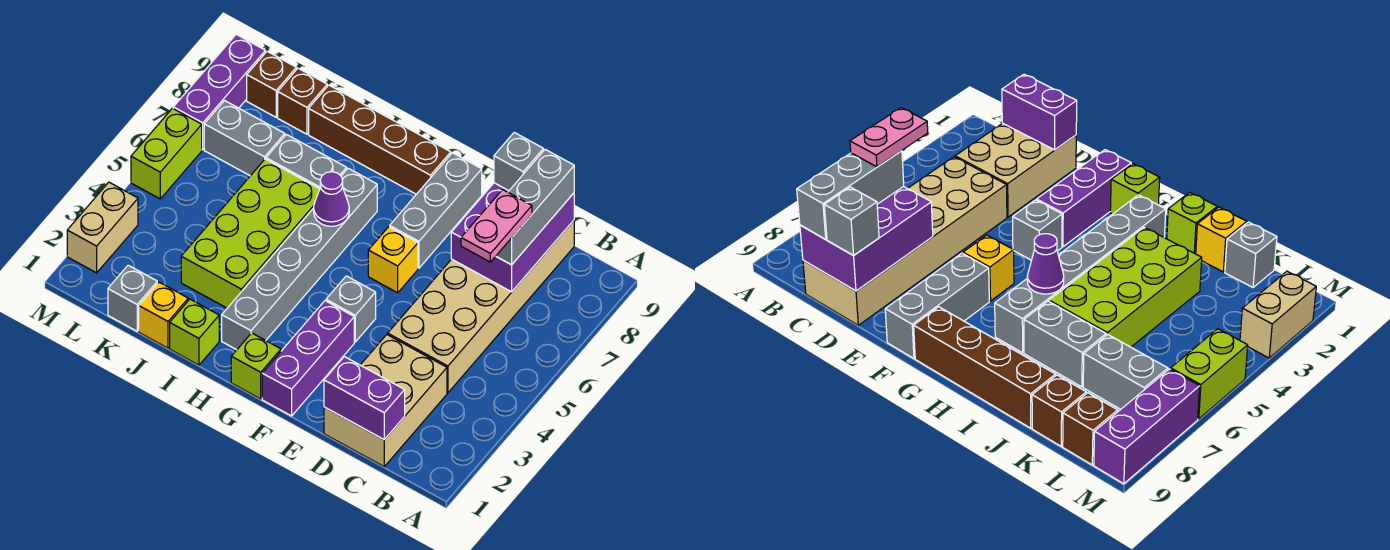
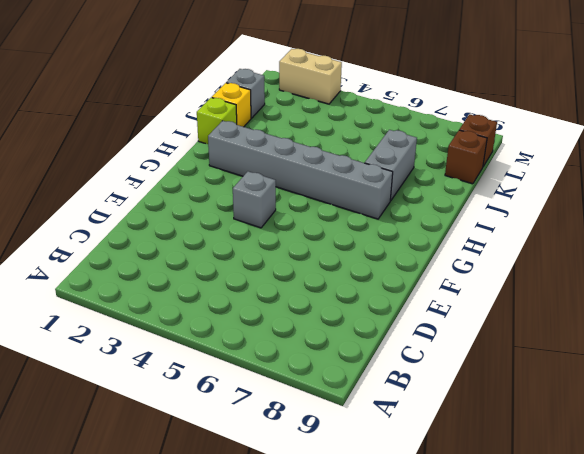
none -> tan brick C1:D3 level 1
none -> tan brick C4:D9 level 1
none -> purple brick F1:F3 level 1

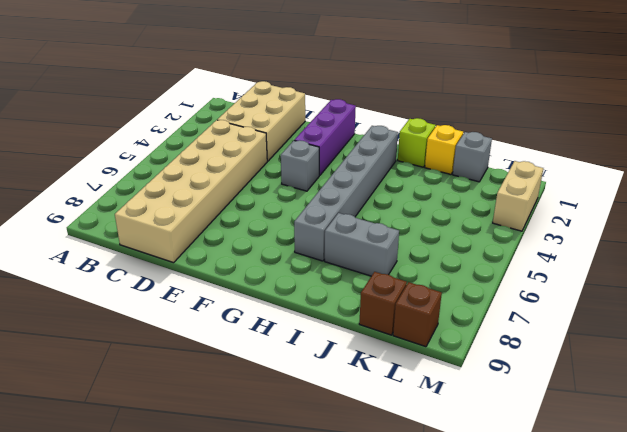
none -> yellow brick F6 level 1
none -> grey brick F7:F9 level 1
none -> lime brick G1 level 1

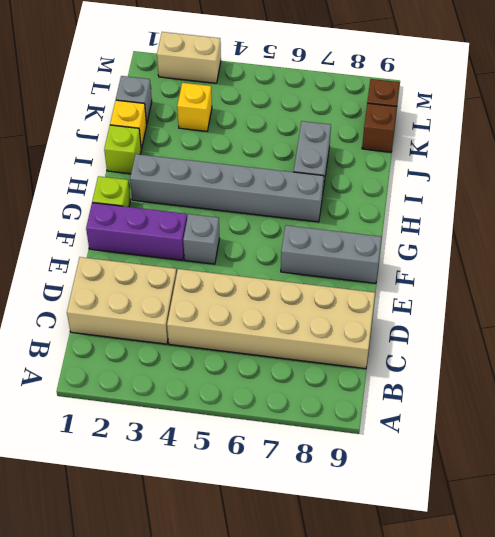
yellow brick K3 level 1 -> yellow brick F6 level 1
none -> brown brick G9:J9 level 1
none -> lime brick I3:J6 level 1
none -> grey brick K7:L7 level 1

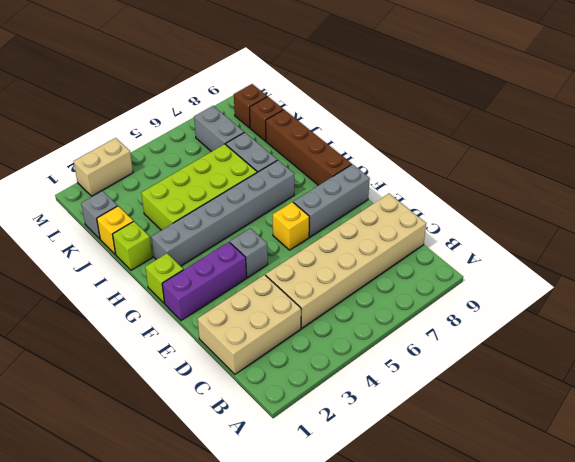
none -> lime brick M5:M6 level 1
none -> purple brick M7:M9 level 1
none -> purple brick C1:D1 level 2

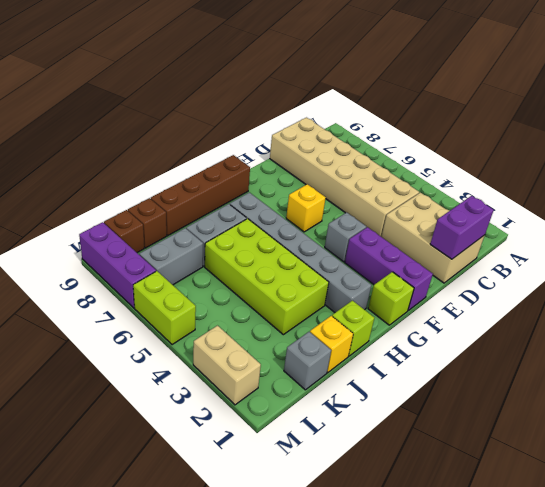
none -> grey brick F7:F9 level 1
none -> purple brick C7:D9 level 2
none -> purple cone H6 level 2

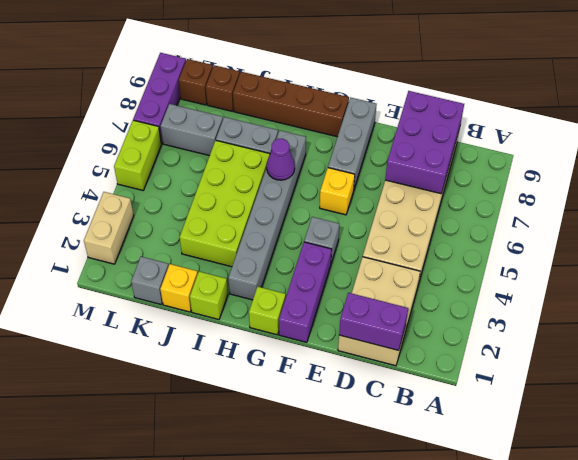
none -> grey brick C7:C9 level 3
none -> grey brick D9 level 3
none -> pink plate C6:C7 level 4

